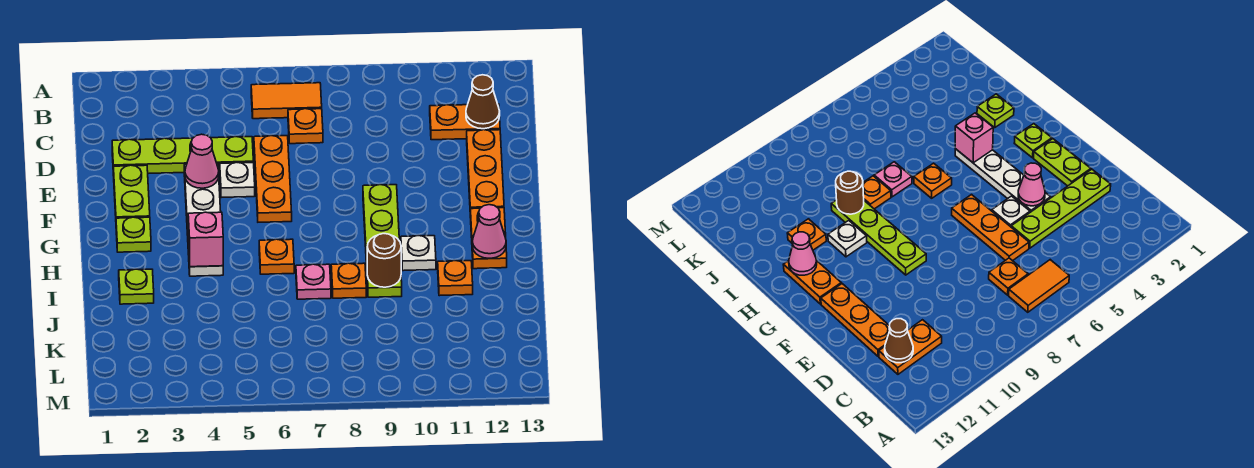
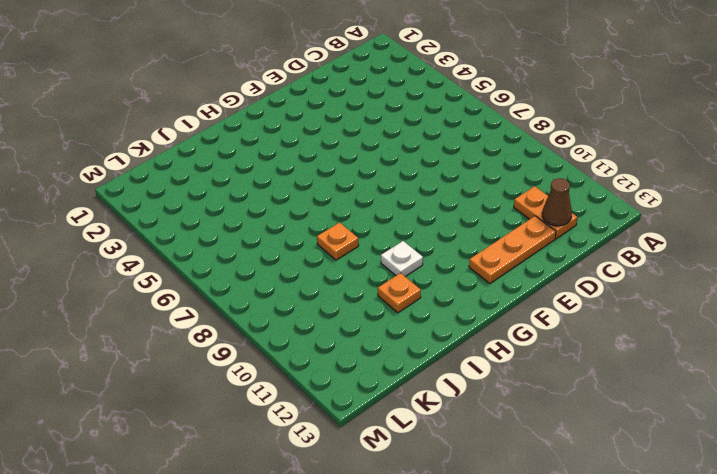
none -> orange tile B6:B7 level 1
none -> orange plate C7 level 1
none -> lime plate D2:D5 level 1

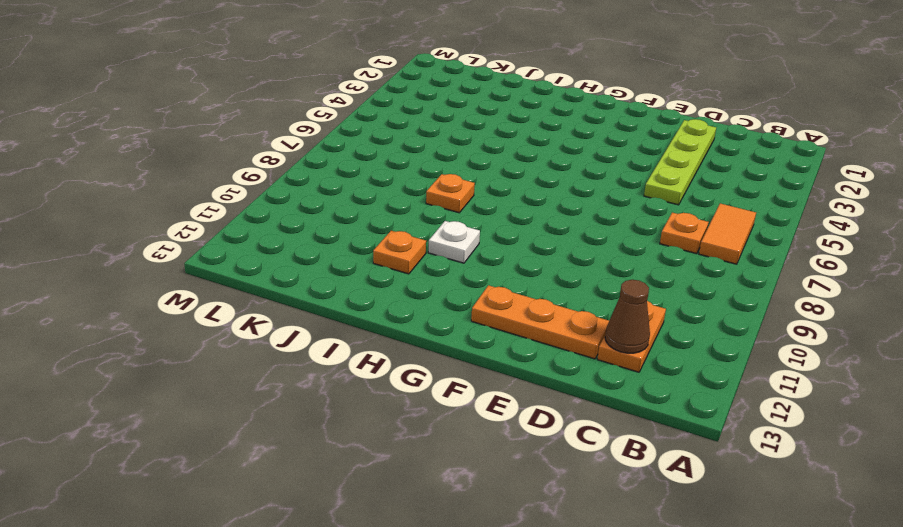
none -> orange plate D6:F6 level 1
none -> lime plate E2:F2 level 1
none -> white plate E4:H4 level 1

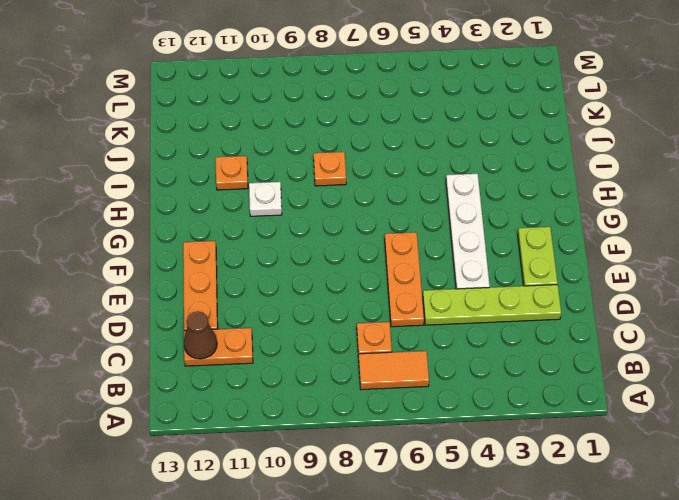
none -> white plate E5 level 1
none -> lime plate F9:I9 level 1
none -> lime plate G2 level 1

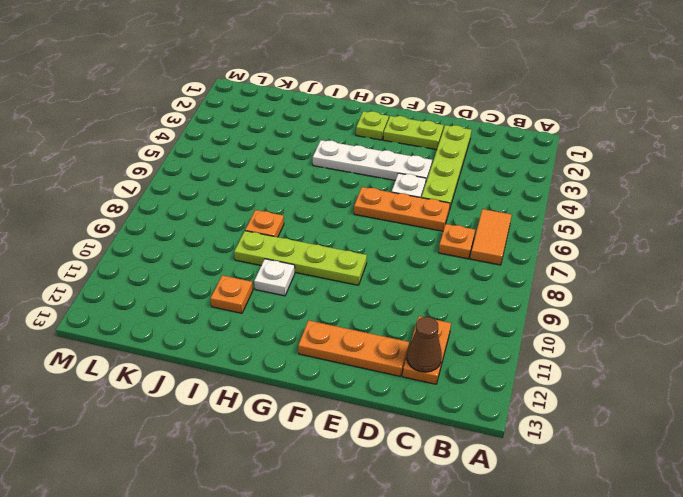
none -> orange plate G12:H12 level 1
none -> orange plate H6 level 1
none -> lime plate I2 level 1

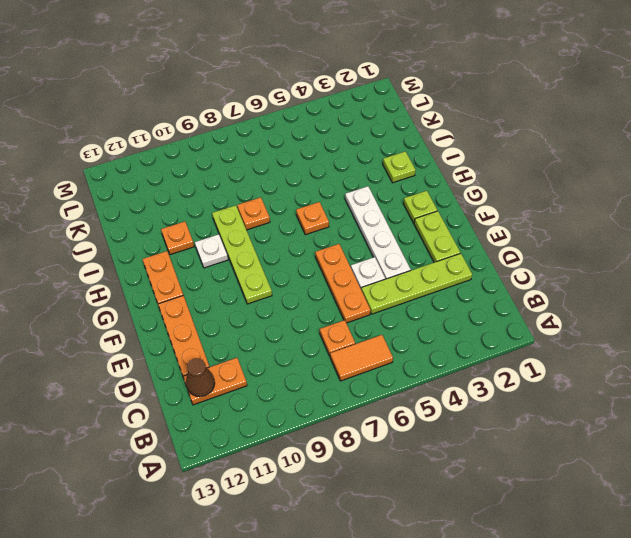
none -> pink plate I7 level 1
none -> pink cone E4 level 2
none -> pink brick H4 level 2

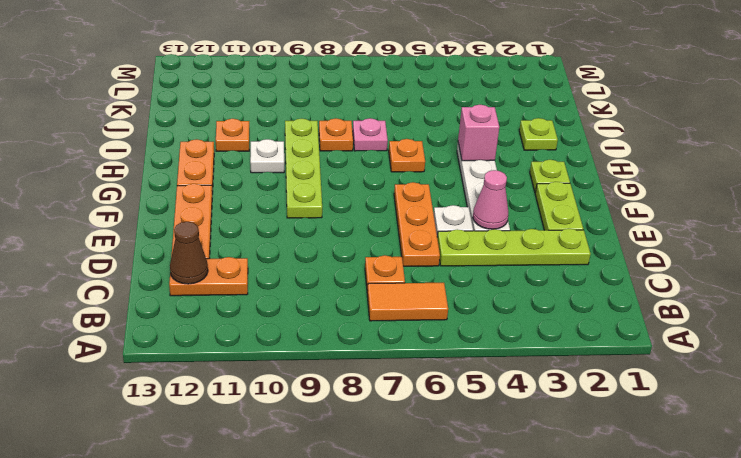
none -> pink cone H12 level 2
none -> brown round brick I9 level 2

